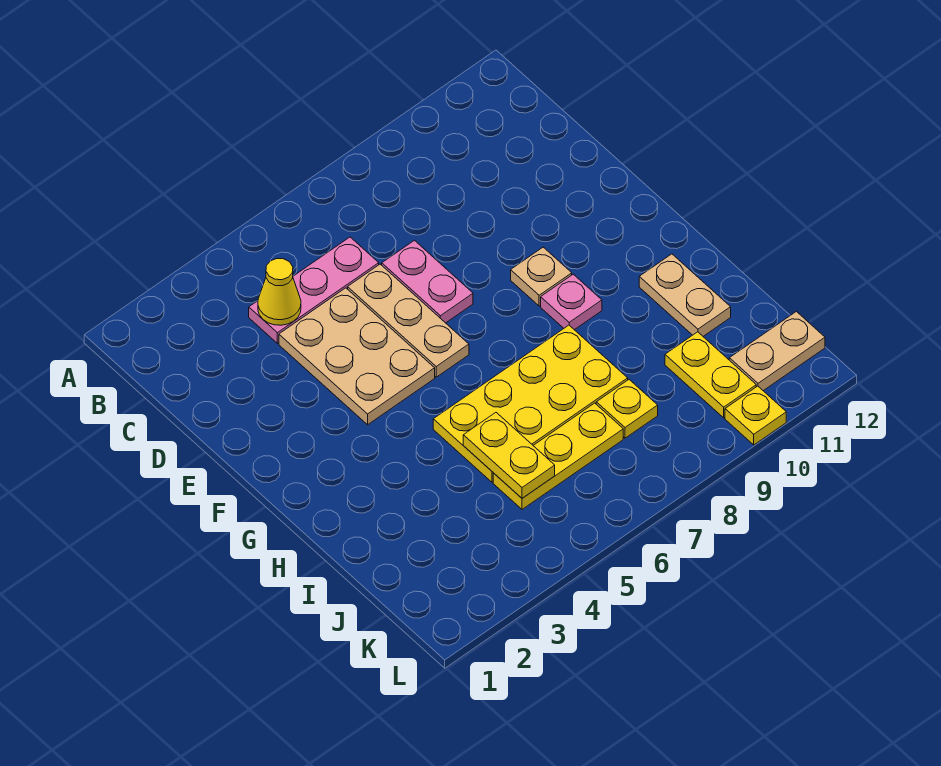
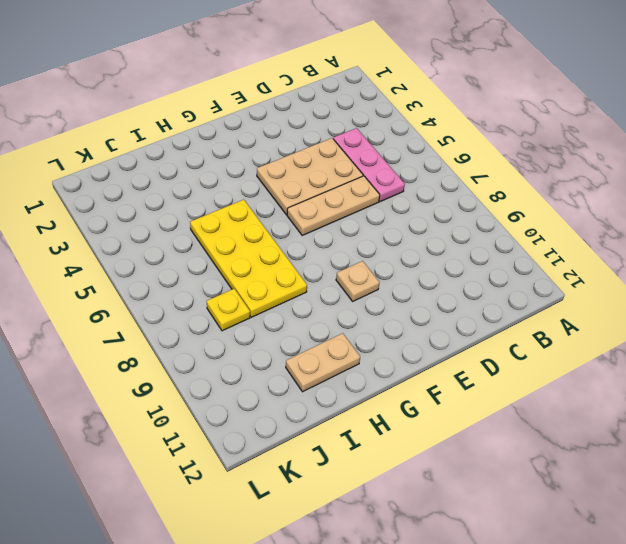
none -> pink plate D7:E7 level 1
none -> pink plate G9 level 1
none -> yellow plate J5:J7 level 1

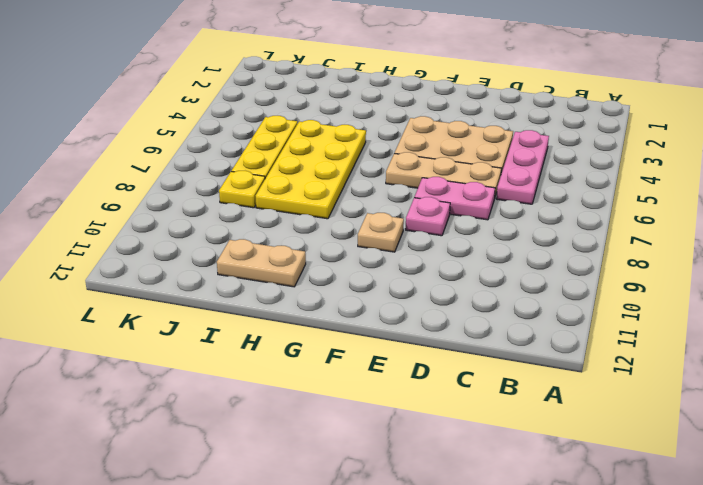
pink plate E8 level 1 -> pink plate G9 level 1
none -> yellow plate J10:K10 level 1
none -> tan plate K11:K12 level 1
none -> yellow plate L10 level 1

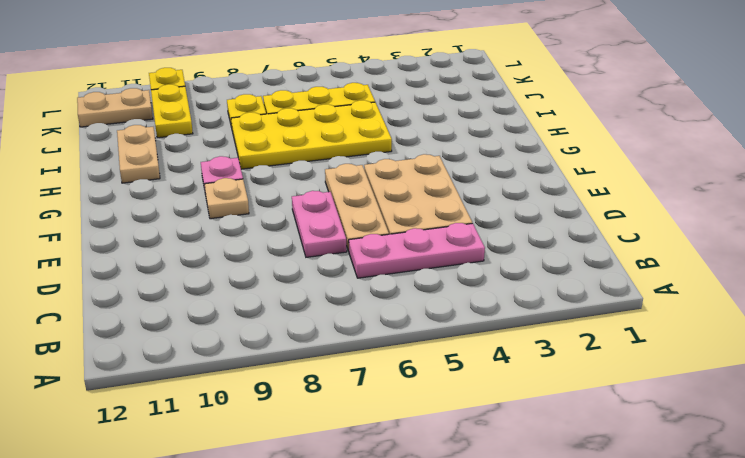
none -> yellow cone C4 level 2
none -> yellow plate I5:J5 level 2

